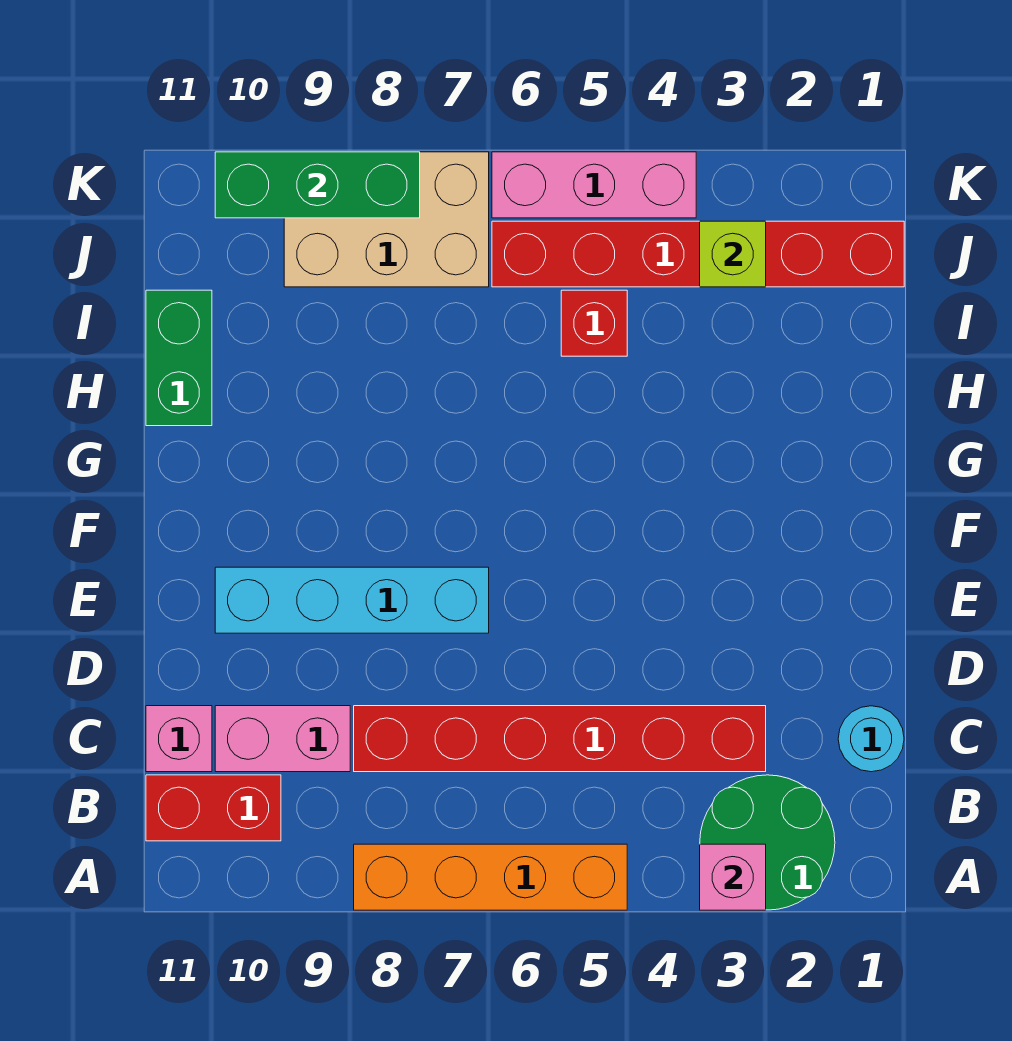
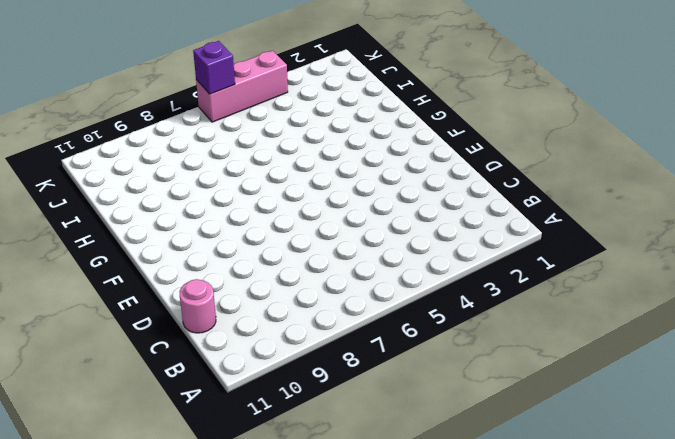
pink round brick C11 level 1 -> pink brick C11 level 1
purple brick K6 level 2 -> none
none -> green round brick A2:B3 level 1
none -> orange brick A5:A8 level 1
none -> red brick B10:B11 level 1

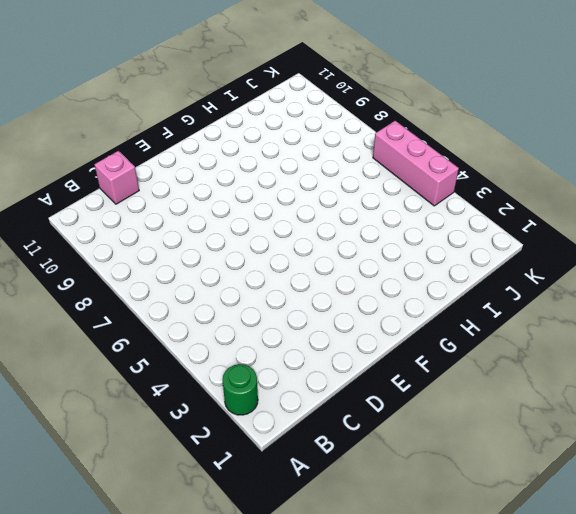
green round brick A2 level 1 -> green round brick A2:B3 level 1
none -> orange brick A5:A8 level 1
none -> red brick B10:B11 level 1
none -> cyan round brick C1 level 1

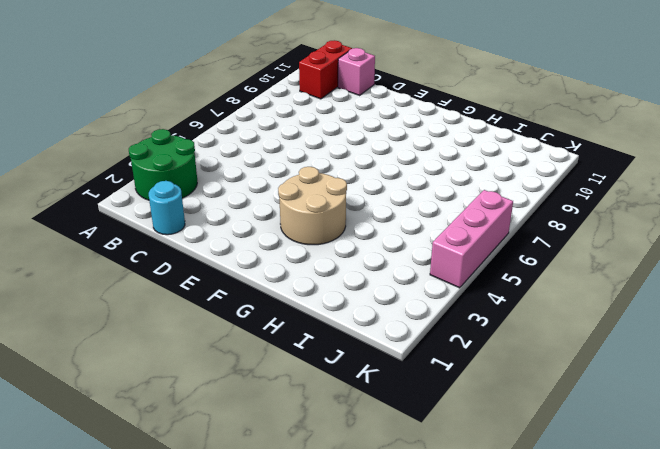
tan round brick F3:G4 level 1 -> none
none -> orange brick A5:A8 level 1
none -> red brick C3:C8 level 1
none -> pink brick C9:C10 level 1

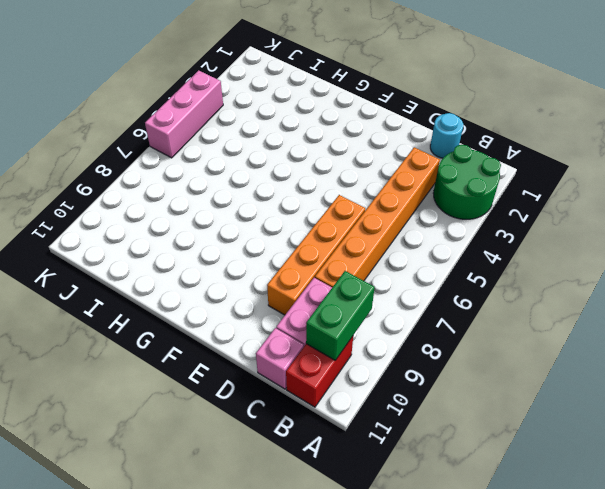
green brick B9:B10 level 2 -> green brick H11:I11 level 1
orange brick C3:C8 level 1 -> red brick C3:C8 level 1
orange brick D6:D9 level 1 -> orange brick A5:A8 level 1
none -> cyan brick E7:E10 level 1
none -> red brick I5 level 1
none -> red brick J1:J6 level 1

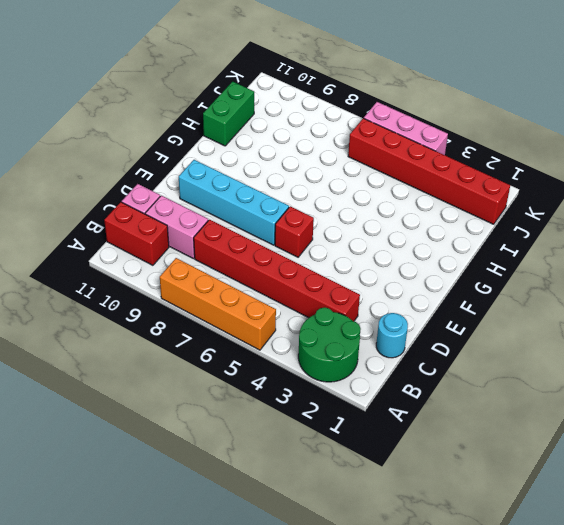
red brick E6 level 1 -> red brick I5 level 1
none -> tan brick J7:K9 level 1
none -> pink brick A3 level 2
none -> lime brick J3 level 2

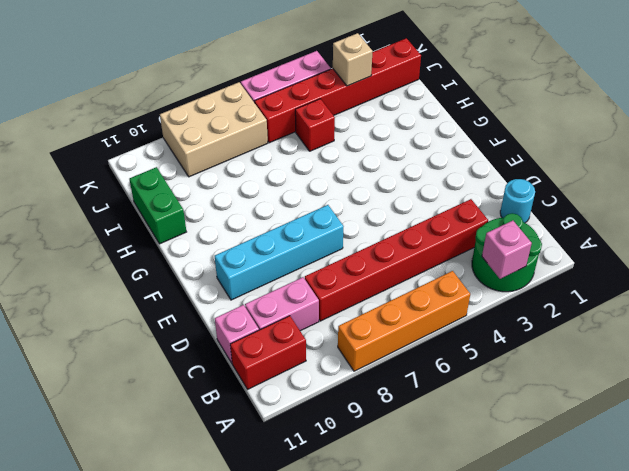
tan brick J3 level 2 -> lime brick J3 level 2
none -> green brick K8:K10 level 2

